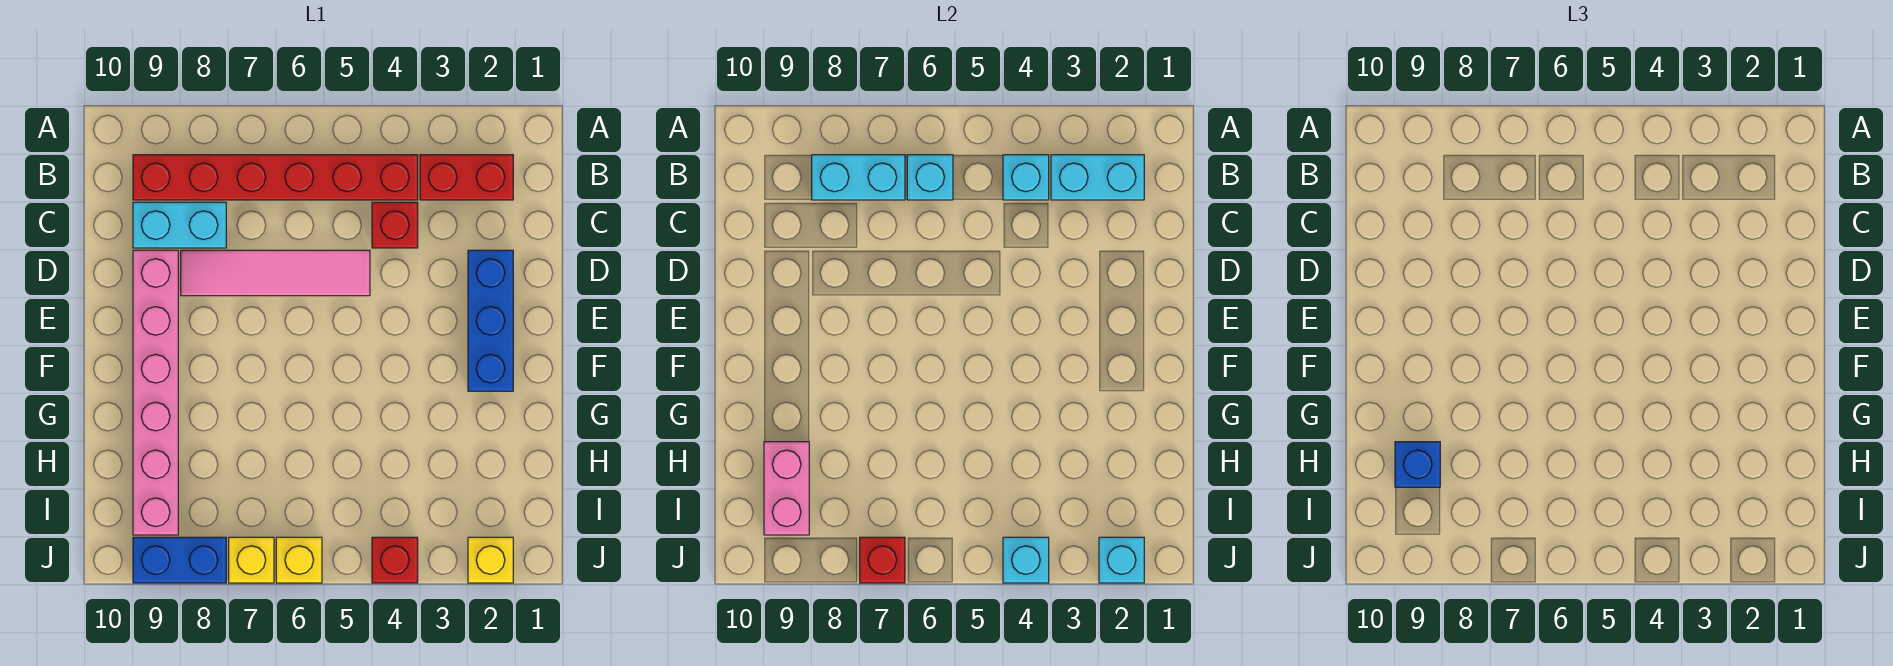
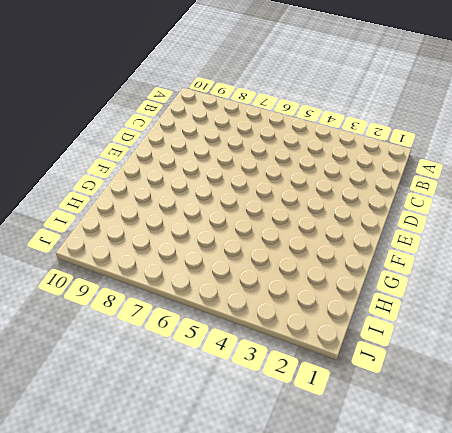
none -> red brick B2:B3 level 1
none -> red brick B4:B9 level 1
none -> red brick C4 level 1

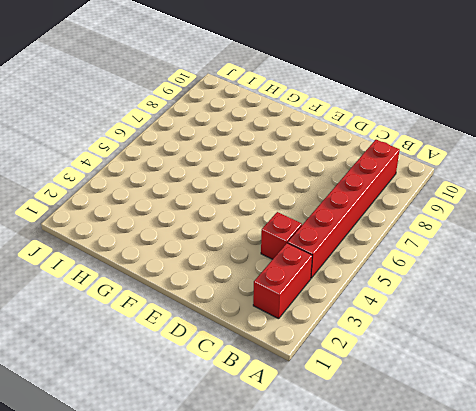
none -> cyan brick C8:C9 level 1
none -> blue brick D2:F2 level 1
none -> pink tile D5:D8 level 1

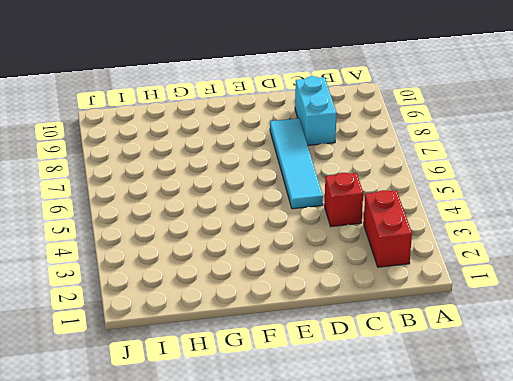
cyan tile D5:D8 level 1 -> pink tile D5:D8 level 1
none -> red brick B4:B9 level 1
none -> blue brick D2:F2 level 1
none -> pink brick D9:I9 level 1

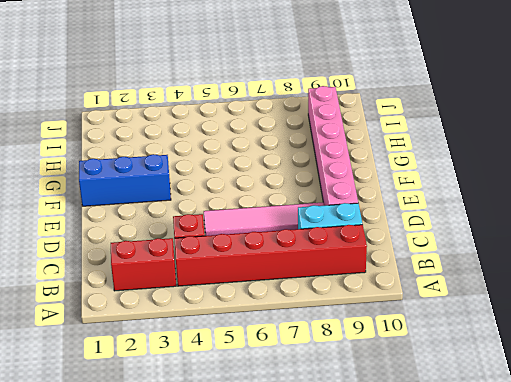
blue brick F1:F3 level 1 -> blue brick D2:F2 level 1
none -> yellow brick J2 level 1
none -> red brick J4 level 1
none -> yellow brick J6 level 1

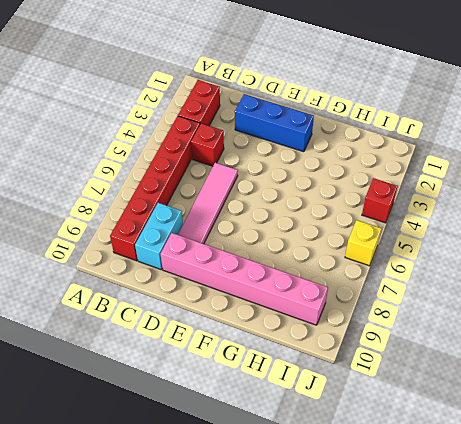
none -> yellow brick J2 level 1
none -> yellow brick J7 level 1
none -> blue brick J8:J9 level 1

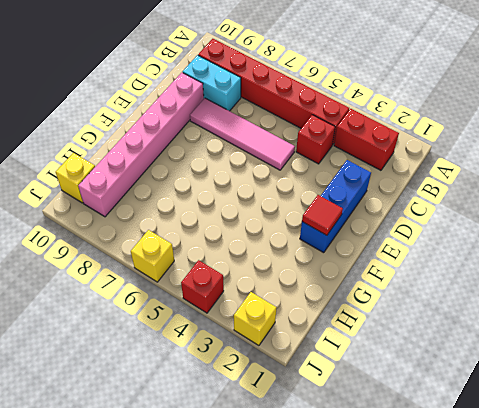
red tile F2 level 2 -> none
yellow brick I10 level 1 -> yellow brick J7 level 1
none -> blue brick J8:J9 level 1
none -> cyan brick B2:B3 level 2
none -> cyan brick B4 level 2

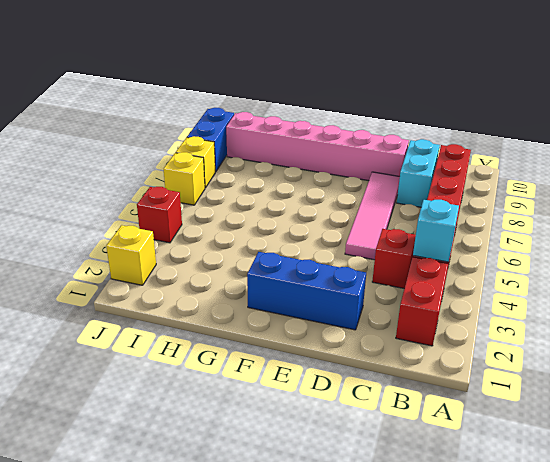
none -> cyan brick B2:B3 level 2
none -> cyan brick B6 level 2
none -> cyan brick B7:B8 level 2

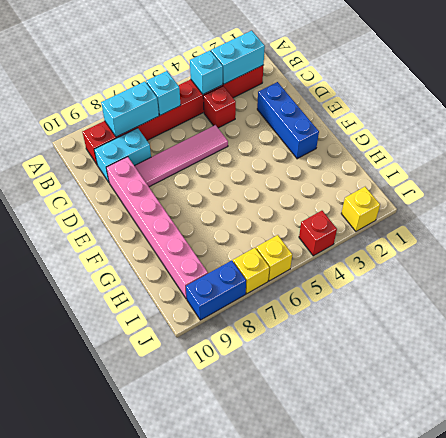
none -> pink brick H9:I9 level 2
none -> cyan brick J2 level 2
none -> cyan brick J4 level 2

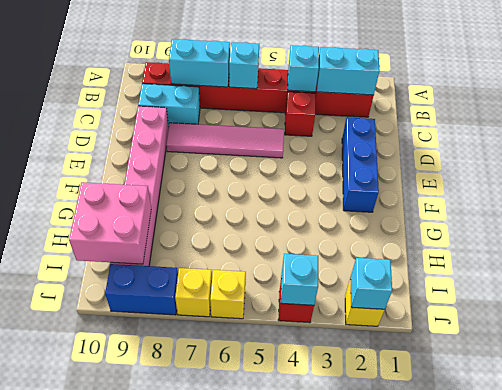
pink brick H9:I10 level 2 -> pink brick H9:I9 level 2
none -> red brick J7 level 2
none -> blue brick H9 level 3

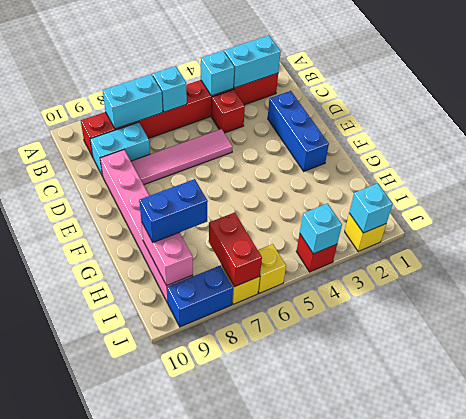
blue brick H8:H9 level 3 -> blue brick H9 level 3
red brick I7:J7 level 2 -> red brick J7 level 2

